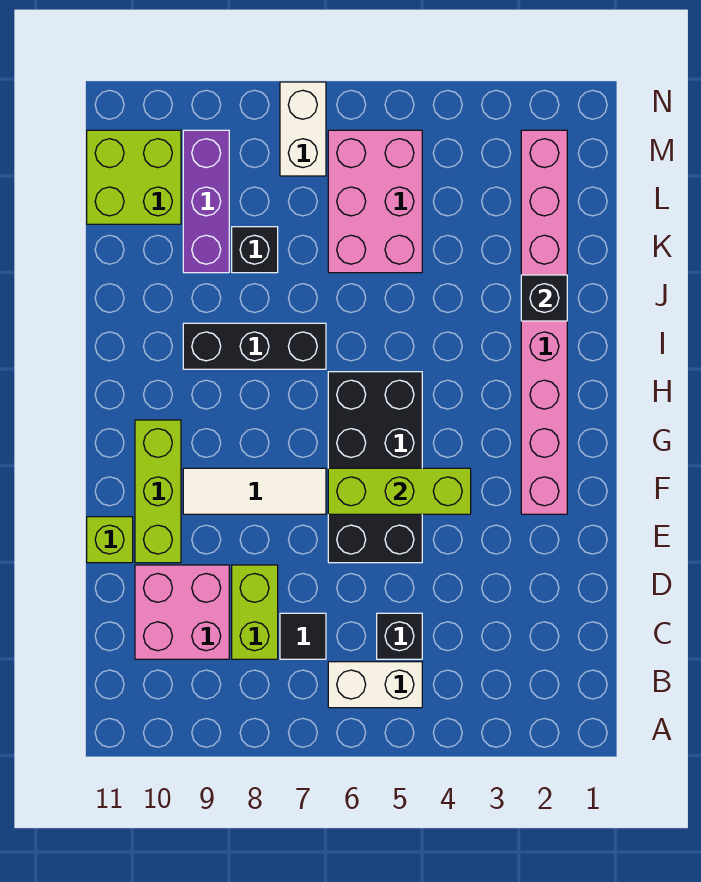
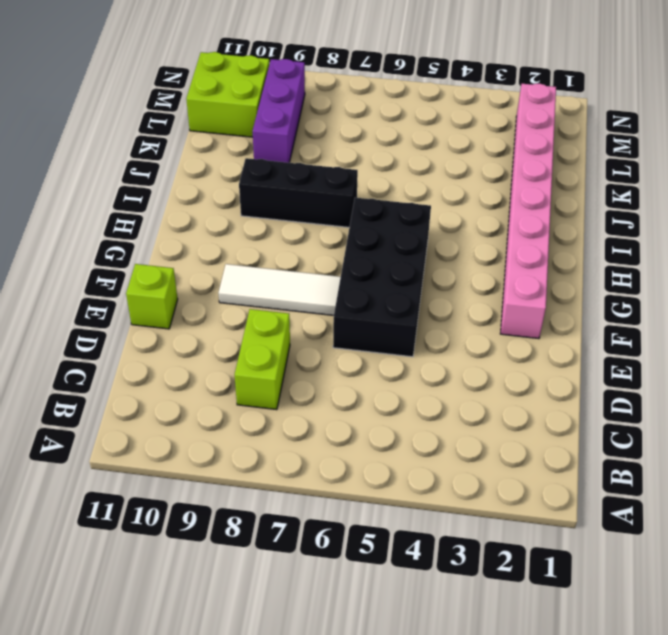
none -> white brick B5:B6 level 1
none -> black brick C5 level 1
none -> black tile C7 level 1

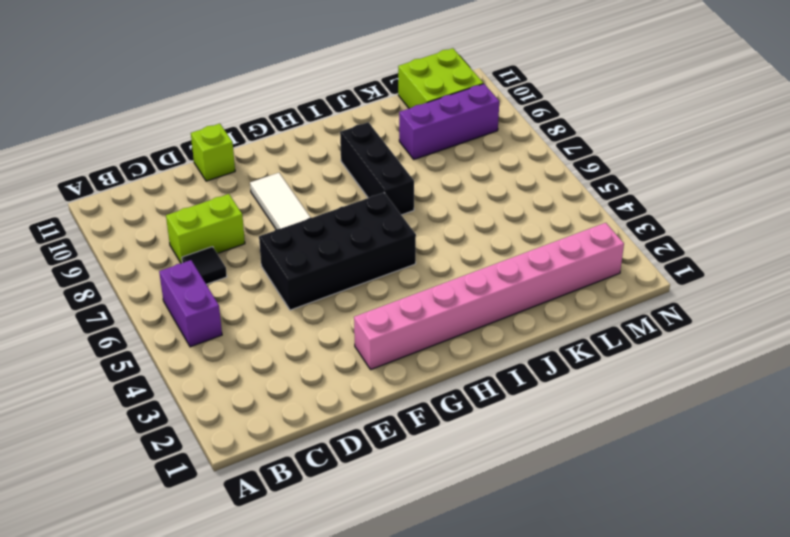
purple brick B5:B6 level 1 -> white brick B5:B6 level 1
none -> black brick C5 level 1
none -> pink brick C9:D10 level 1
none -> lime brick E10:G10 level 1

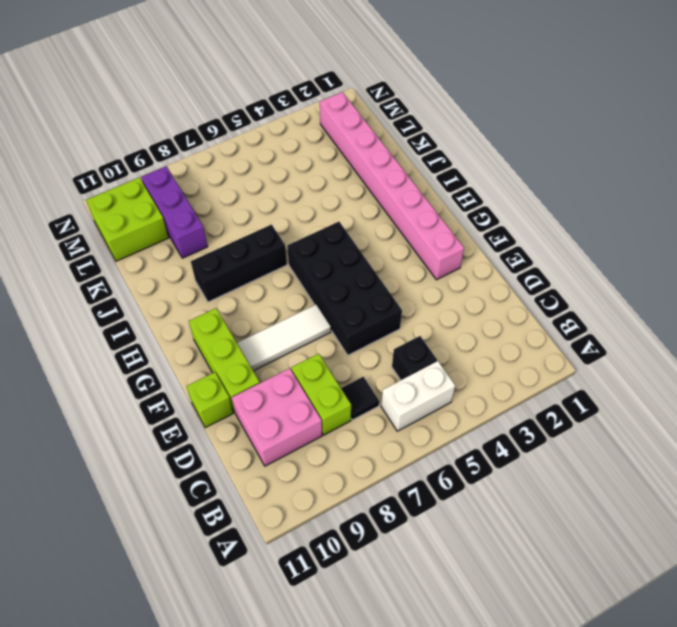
none -> pink brick K5:M6 level 1
none -> black brick K8 level 1
none -> white brick M7:N7 level 1

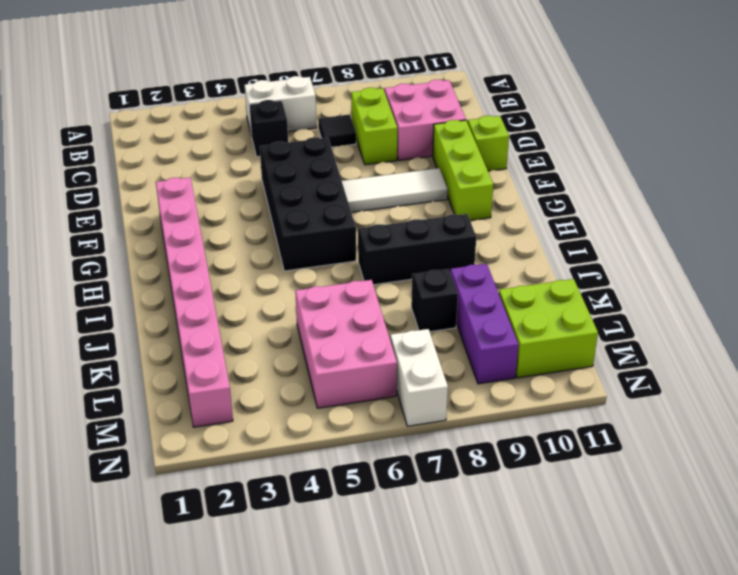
none -> lime brick F4:F6 level 2
none -> black brick J2 level 2

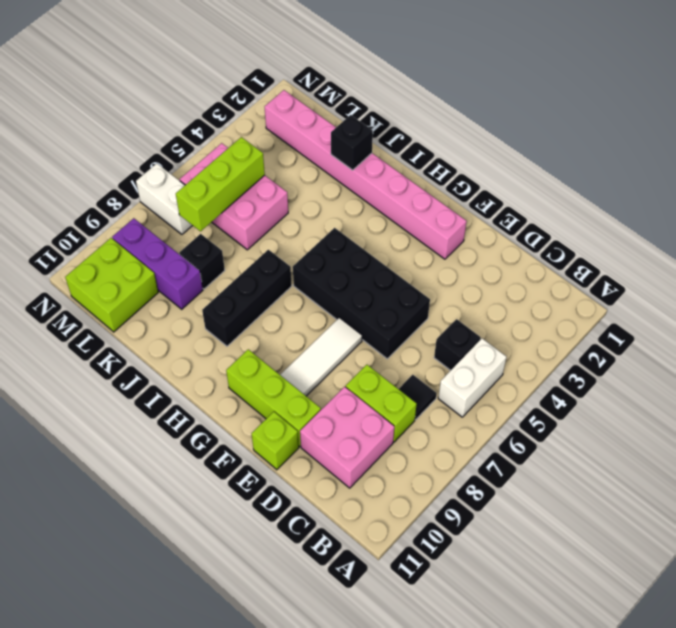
lime brick L5:L7 level 2 -> lime brick F4:F6 level 2

